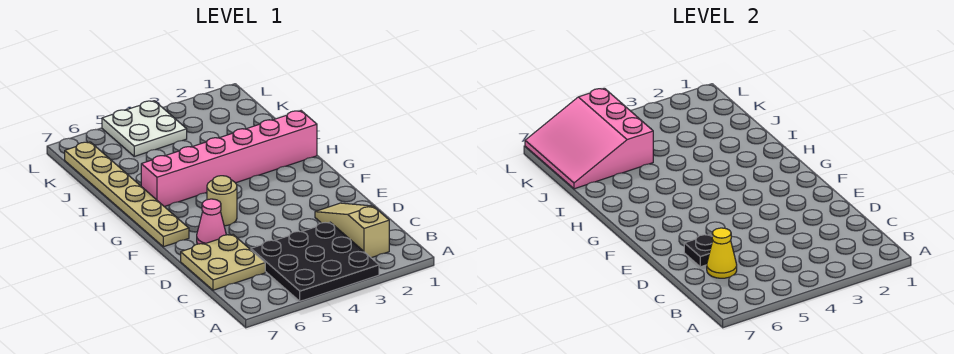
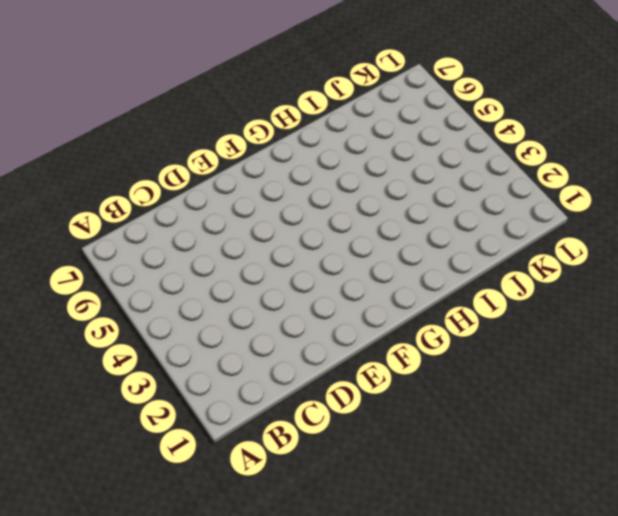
none -> black plate A3:C5 level 1
none -> tan slope B2:D2 level 1 top B

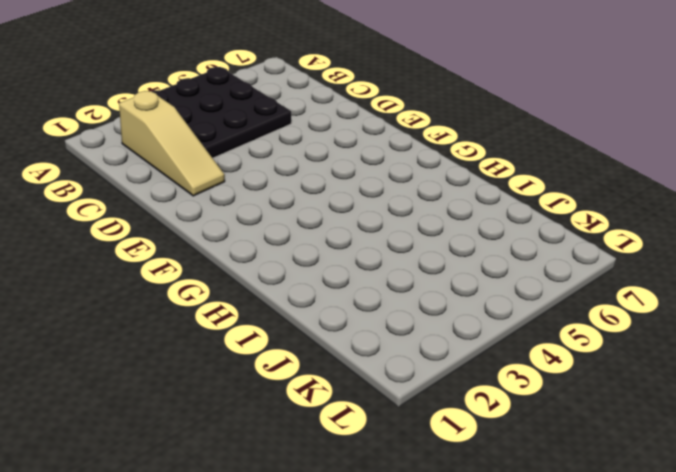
none -> tan plate C6:D7 level 1
none -> pink cone E6 level 1

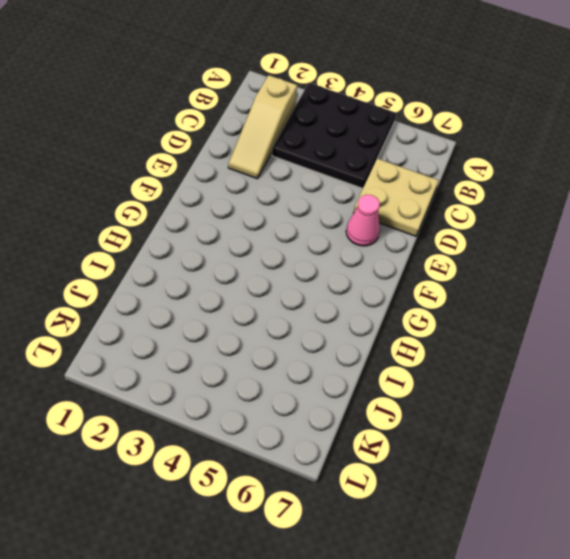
none -> tan round brick F5 level 1
none -> tan plate F7:K7 level 1

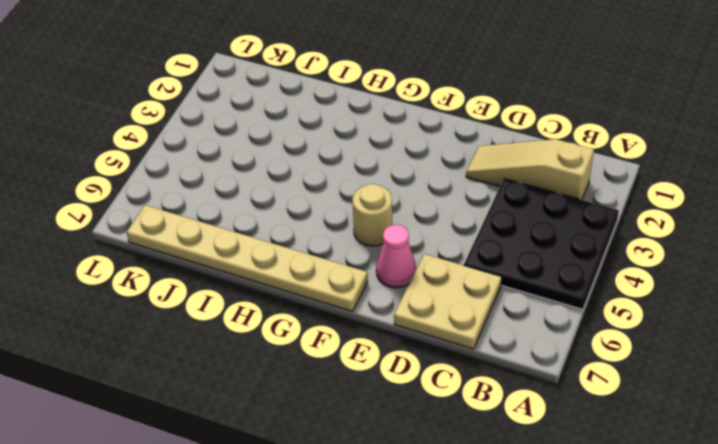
none -> pink brick H1:H6 level 1
none -> white plate K4:L5 level 1

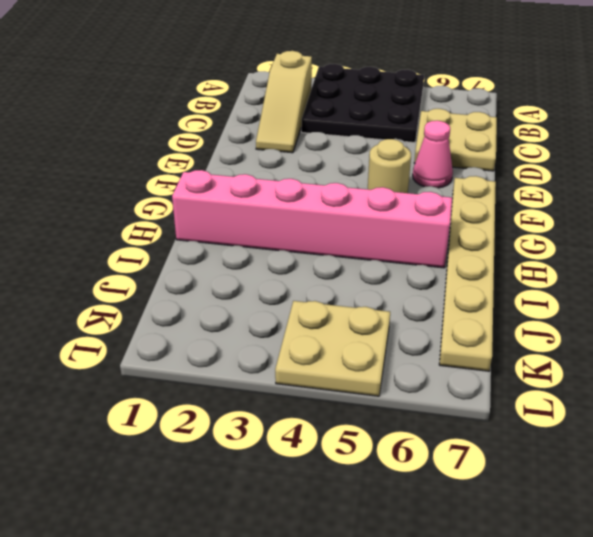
tan plate K4:L5 level 1 -> white plate K4:L5 level 1
none -> yellow cone C6 level 2
none -> black plate D6 level 2

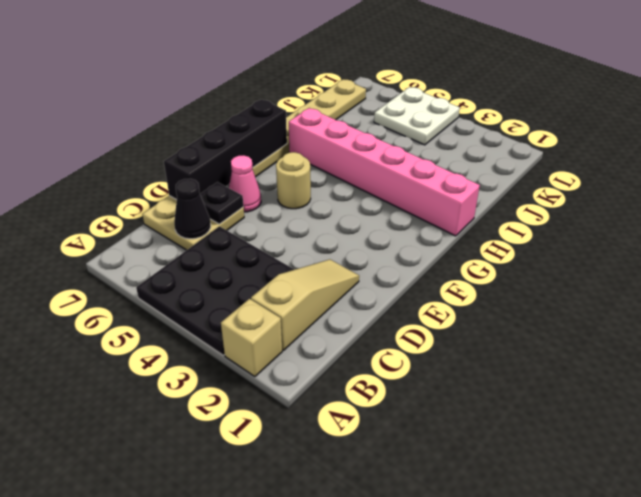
tan brick A2 level 1 -> none
black cone C6 level 2 -> yellow cone C6 level 2
black brick D7:G7 level 2 -> none
none -> pink slope J5:L7 level 2 top 5

